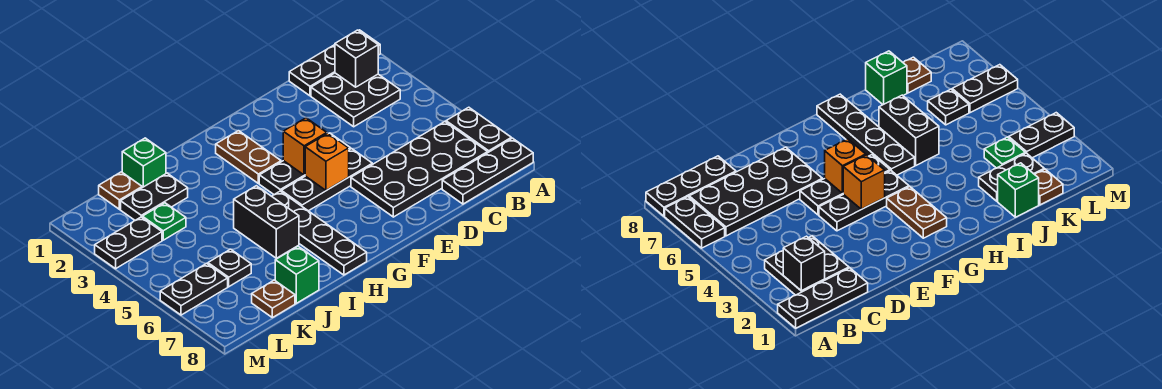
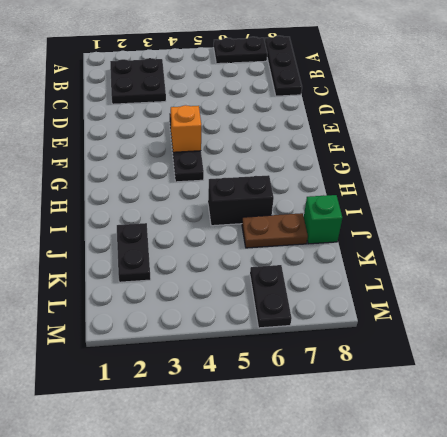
brown plate J6:J7 level 1 -> brown plate G2:G3 level 1
none -> black plate A1:C1 level 1
none -> black plate B6:E7 level 1
none -> black plate E5:G5 level 1

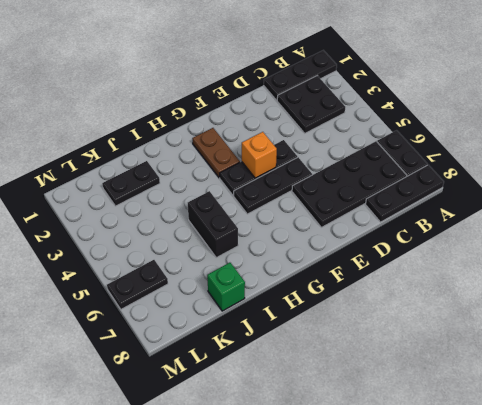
none -> black plate H5:H8 level 1
none -> green brick J1 level 1
none -> brown plate K1 level 1

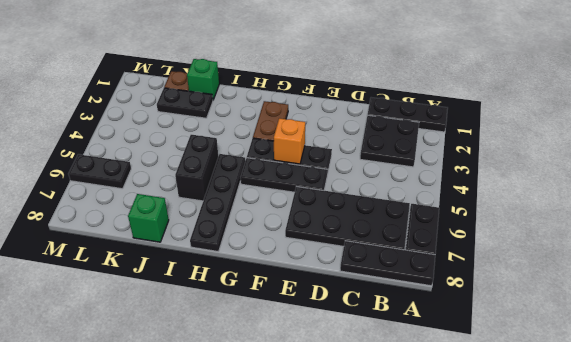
none -> green plate K3 level 1
none -> black plate K6 level 1
none -> brown plate K8 level 1

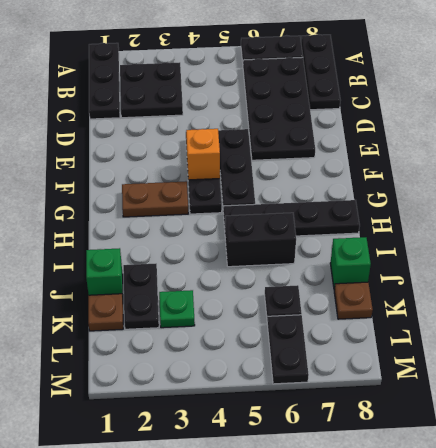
none -> black plate L3:M3 level 1
none -> black brick B2 level 2
none -> orange brick F5 level 2

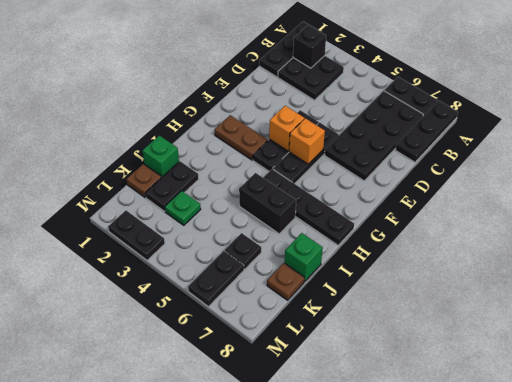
black plate M2:M3 level 1 -> black plate L3:M3 level 1

